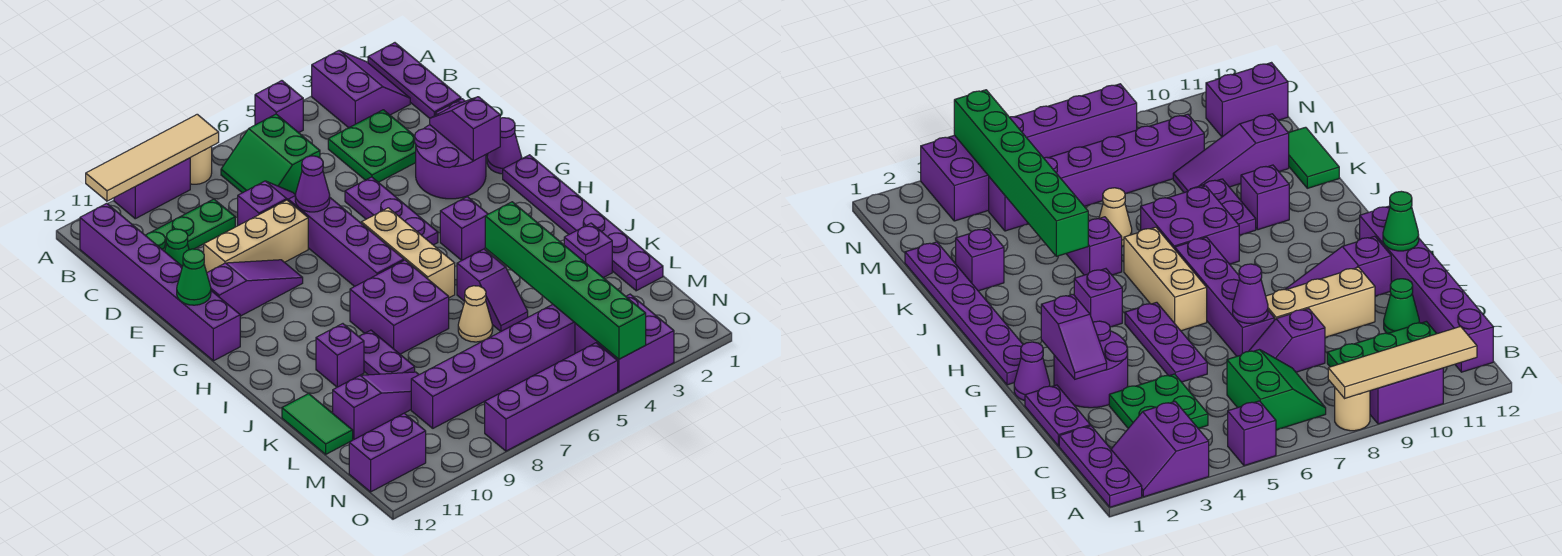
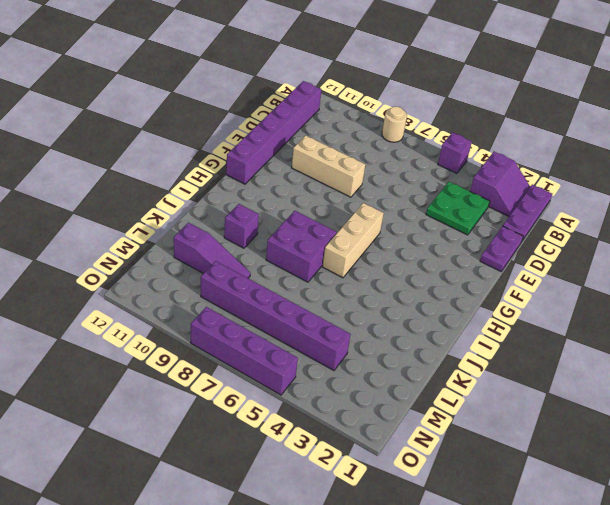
none -> purple brick A9:A10 level 1
none -> green slope B6:C7 level 1 top 6
none -> green plate C9:C11 level 1
none -> purple slope D7:D8 level 1 top 8

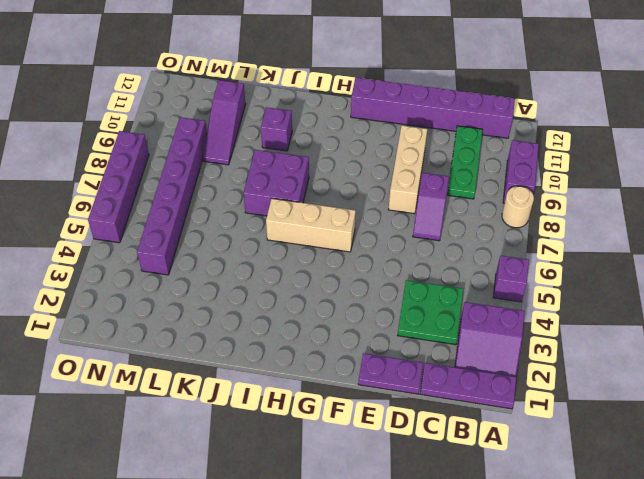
none -> green slope B6:C7 level 1 top 6
none -> green cone D11 level 1
none -> purple round brick E2:F3 level 1
none -> purple plate E5:G5 level 1

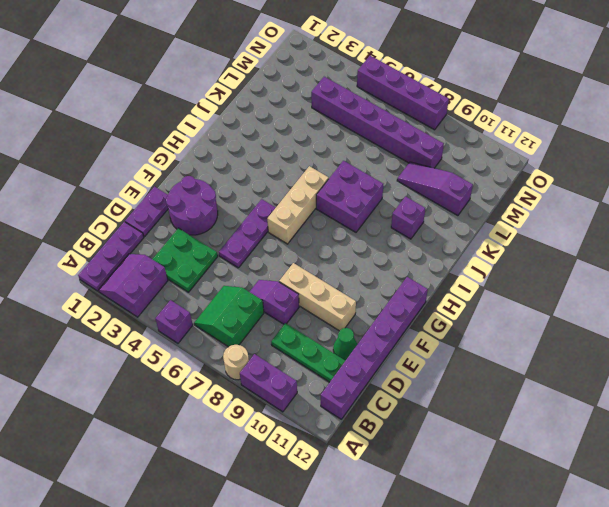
green slope B6:C7 level 1 top 7 -> green slope B6:C7 level 1 top 6
none -> purple brick E7:H7 level 1
none -> purple cone F1 level 1
none -> purple slope F9:F11 level 1 top 11
none -> purple plate G1:L1 level 1

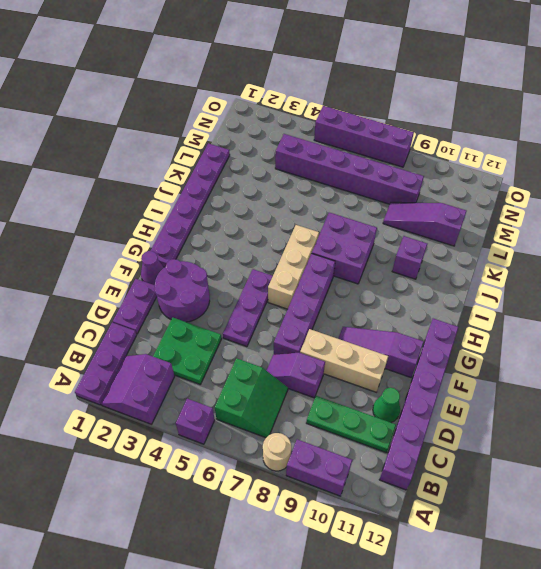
none -> purple brick H4 level 1
none -> purple slope J5:K5 level 1 top J
none -> purple plate J9:K9 level 1
none -> purple brick K2 level 1

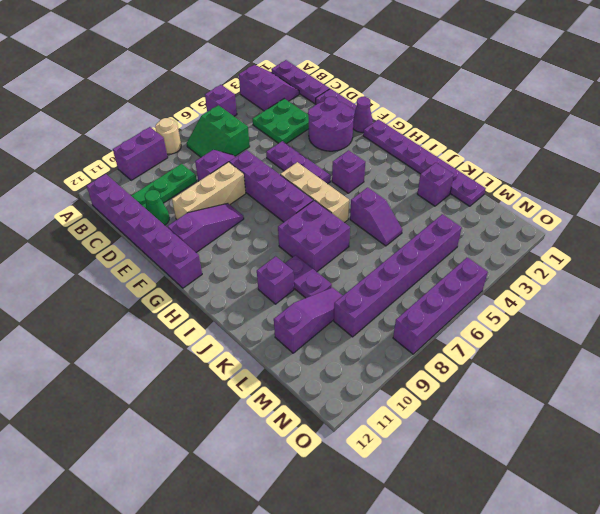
none -> tan cone K6 level 1
none -> green tile K12:L12 level 1
none -> purple brick N3:O4 level 1
none -> purple brick N11:N12 level 1

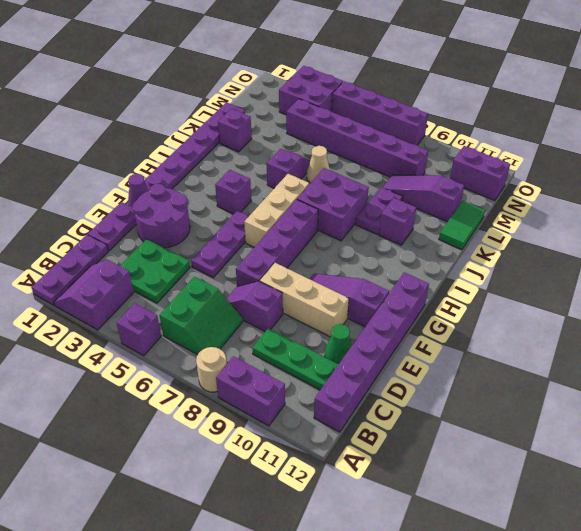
none -> tan tile A8:A11 level 2
none -> purple slope E2:F2 level 2 top F
none -> purple cone E7 level 2
none -> green cone F12 level 2

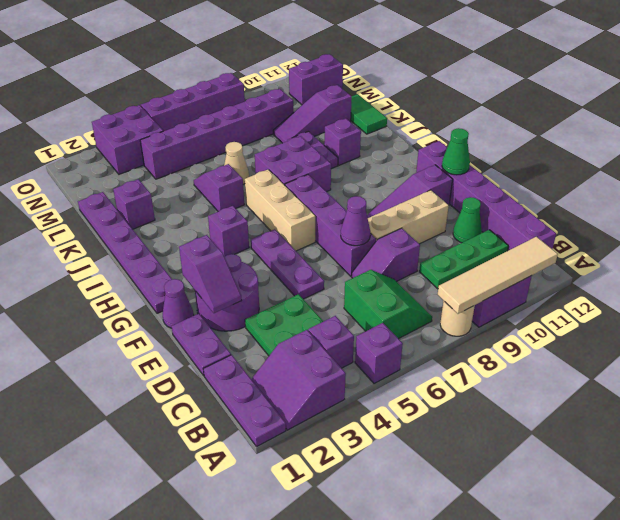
purple brick B4 level 1 -> none
none -> green brick J4:O4 level 2

